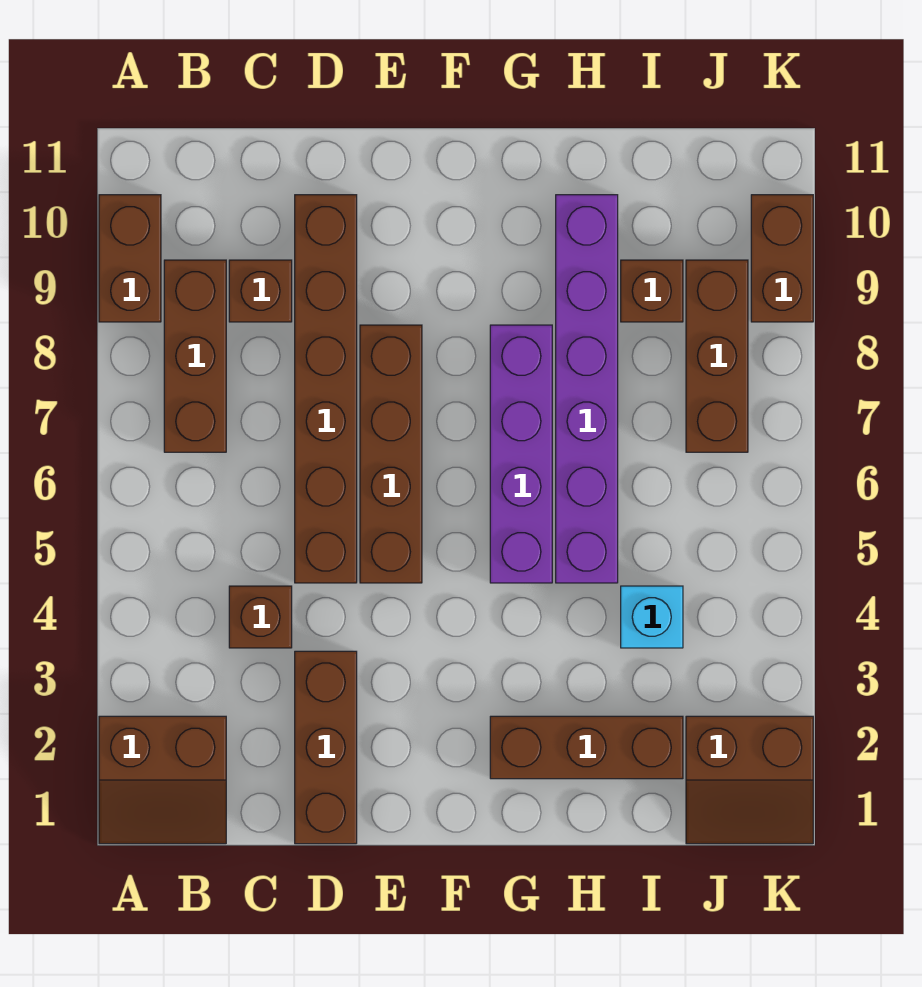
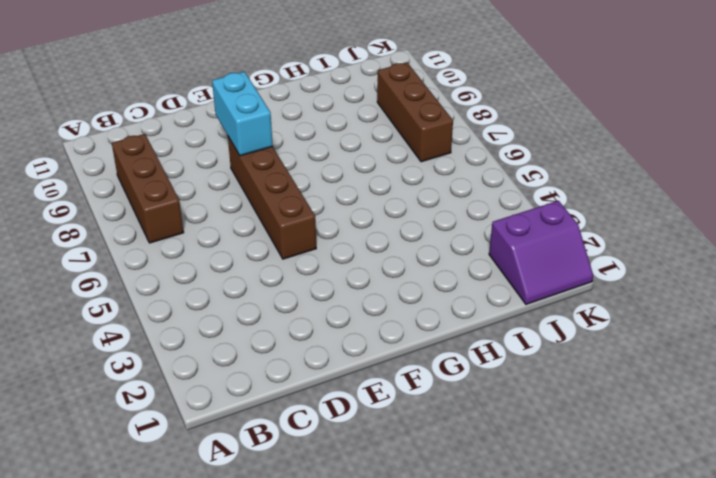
cyan brick E8:E9 level 2 -> none
purple slope J1:K2 level 1 top 2 -> brown slope J1:K2 level 1 top 2
none -> brown slope A1:B2 level 1 top 2
none -> brown brick A9:A10 level 1
none -> brown brick C4 level 1

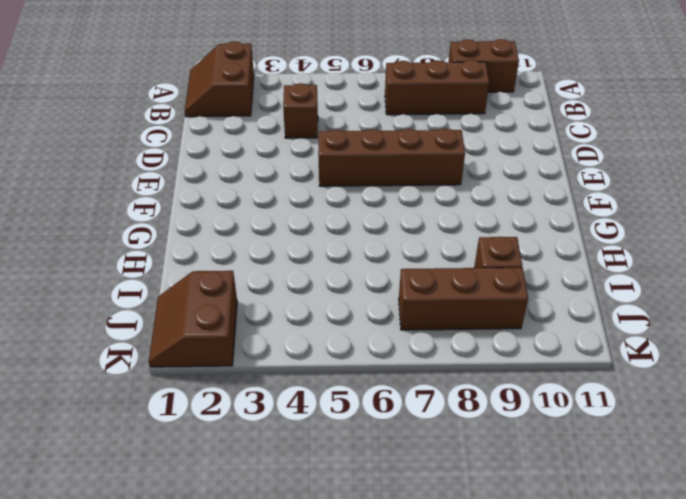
none -> brown brick C9 level 1
none -> brown brick D1:D3 level 1
none -> brown brick D5:D10 level 1

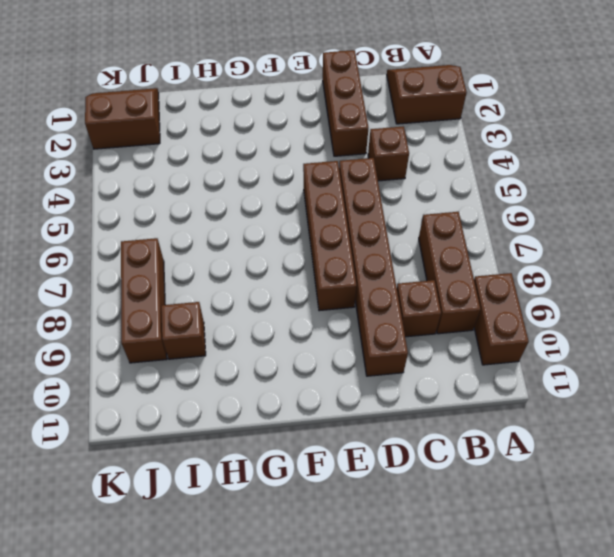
none -> brown brick G2:I2 level 1
none -> purple brick G5:G8 level 1
none -> purple brick H5:H10 level 1

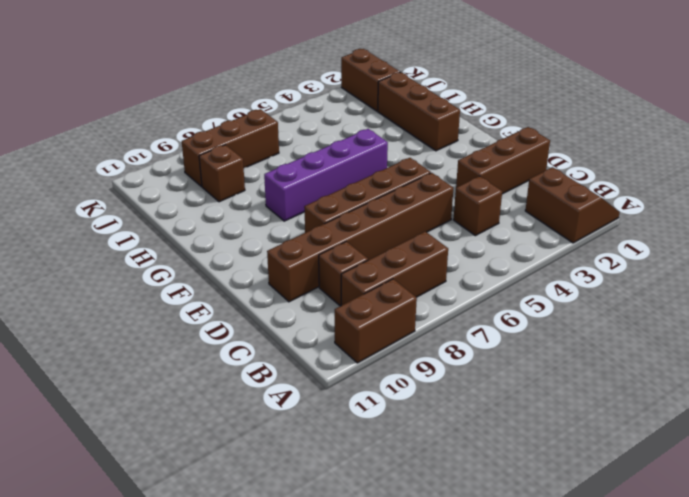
none -> purple brick H5:H10 level 1
none -> cyan brick I4 level 1
none -> brown brick K9:K10 level 1

